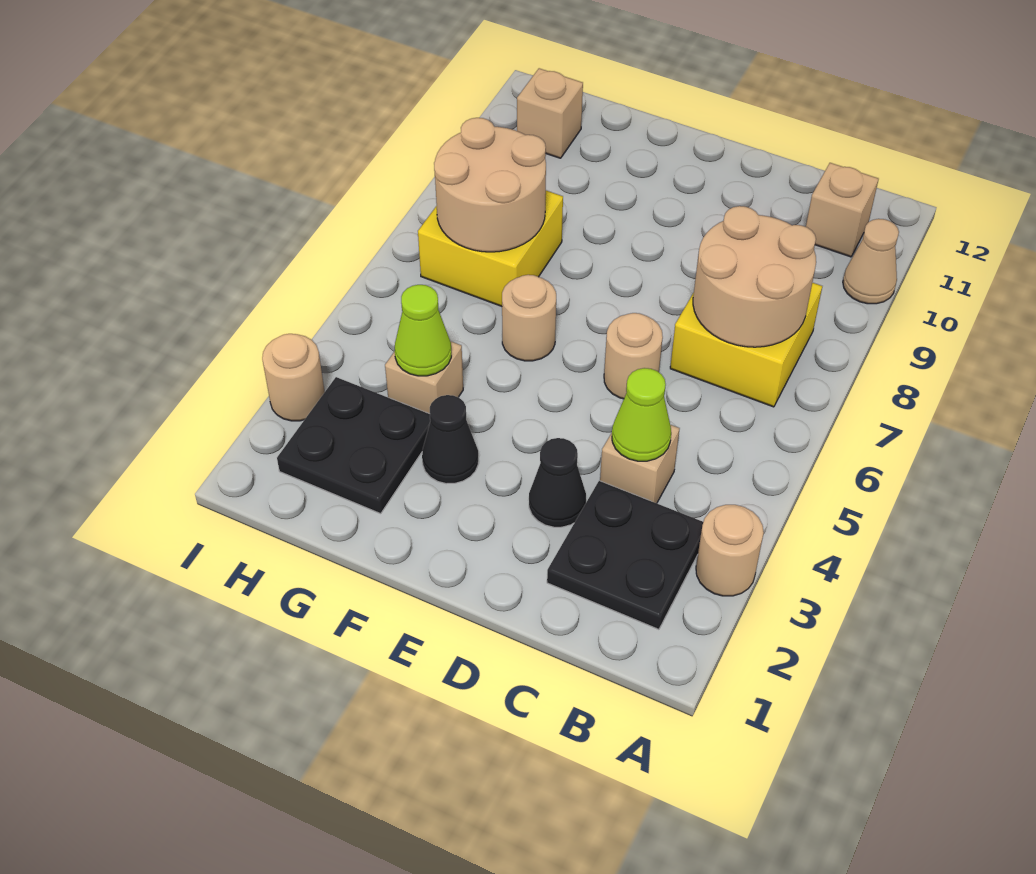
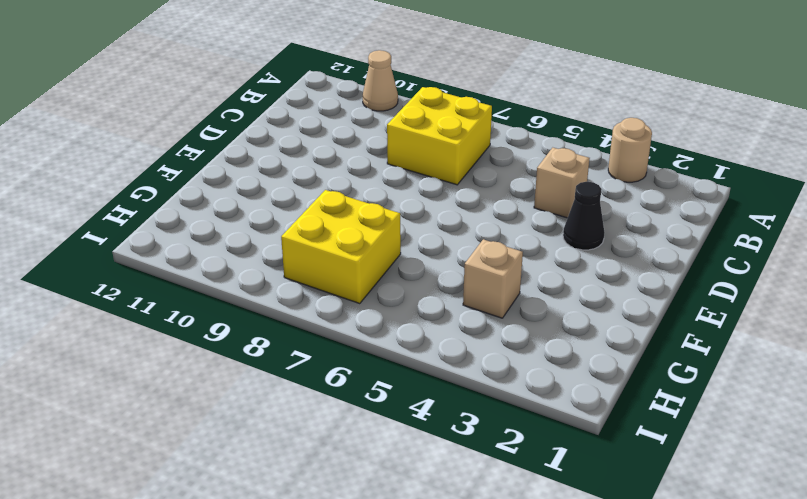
none -> black plate B2:C3 level 1
none -> tan brick B11 level 1
none -> tan round brick D6 level 1

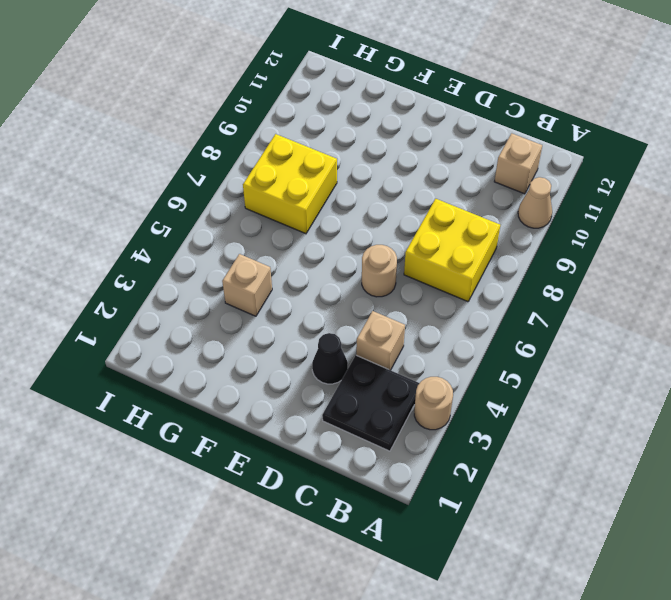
none -> black cone F3 level 1
none -> tan round brick F6 level 1
none -> black plate G2:H3 level 1

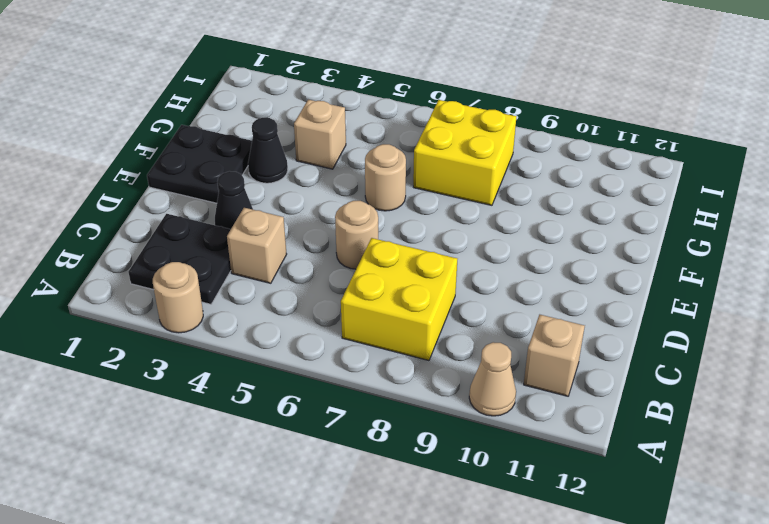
black plate E1:F2 level 1 -> black plate G2:H3 level 1
none -> tan brick H11 level 1
none -> tan round brick I3 level 1
none -> tan round brick B7:C8 level 2

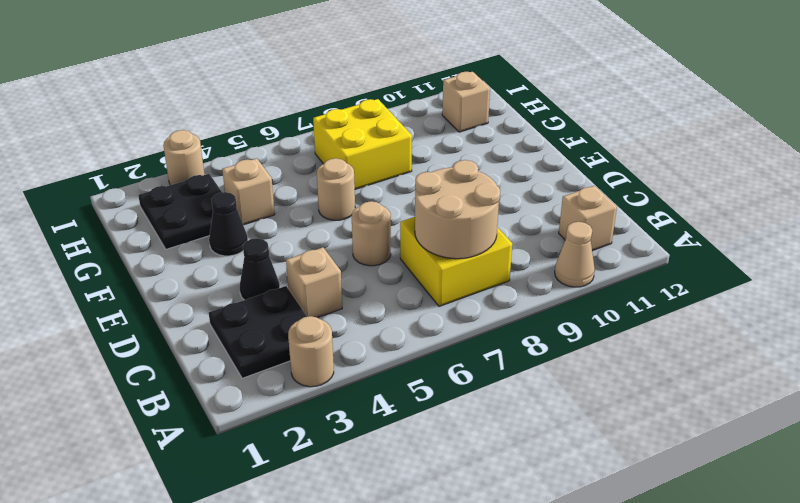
none -> lime cone C4 level 2
none -> lime cone G4 level 2
none -> tan round brick G7:H8 level 2

